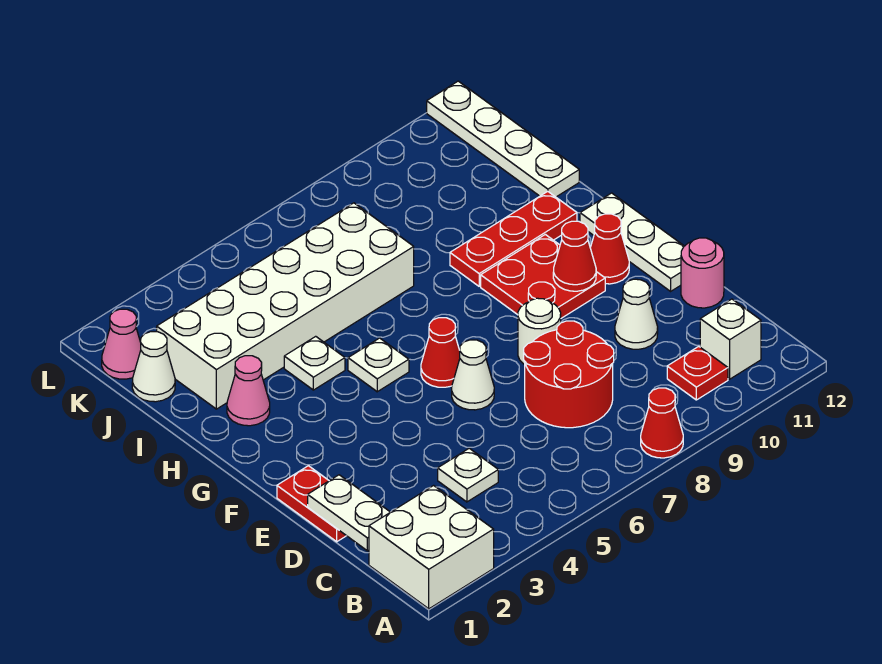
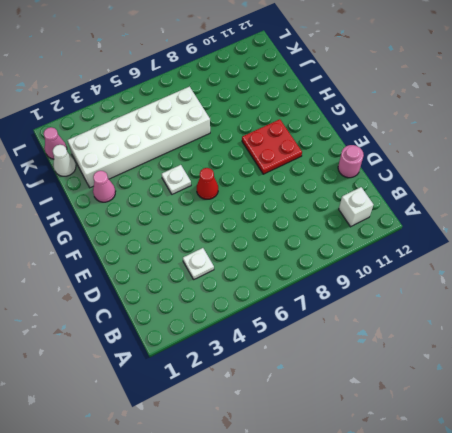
none -> white brick A1:B2 level 1
none -> red cone A8 level 1
none -> red plate B10 level 1

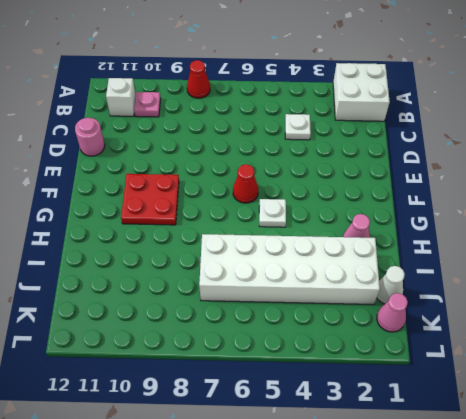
pink plate B10 level 1 -> red plate B10 level 1
none -> red round brick C7:D8 level 1
none -> red plate D1:E1 level 1
none -> white cone D10 level 1

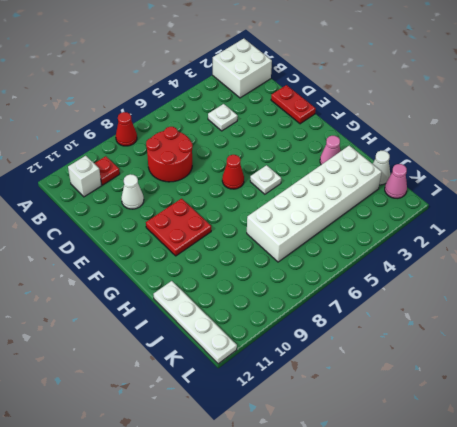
none -> pink round brick D12 level 1
none -> white cone E6 level 1
none -> white round brick E8 level 1

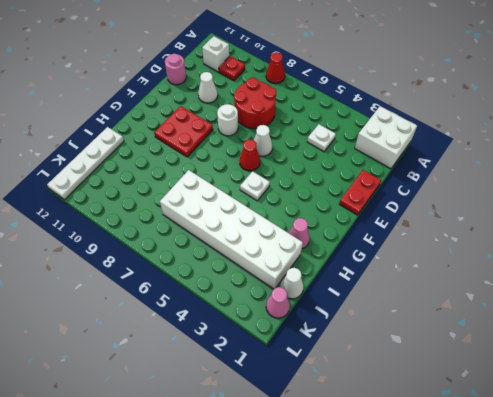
none -> white plate E12:G12 level 1
none -> red cone F11 level 1
none -> white plate H4 level 1

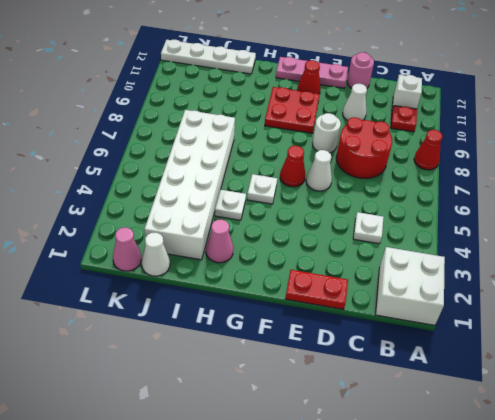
pink plate E12:G12 level 1 -> white plate E12:G12 level 1
none -> red plate H9:H11 level 1
none -> white plate C1:D1 level 2
none -> red cone F10 level 2

